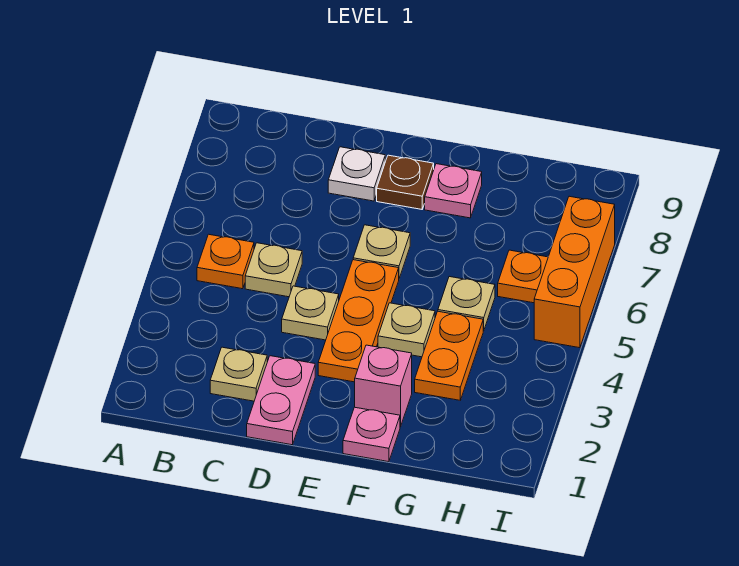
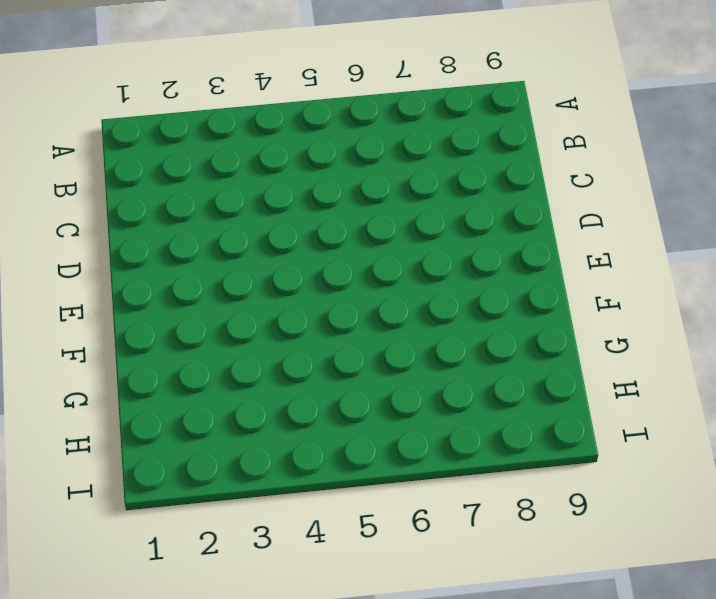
none -> orange plate B5 level 1
none -> tan plate C2 level 1
none -> tan plate C5 level 1

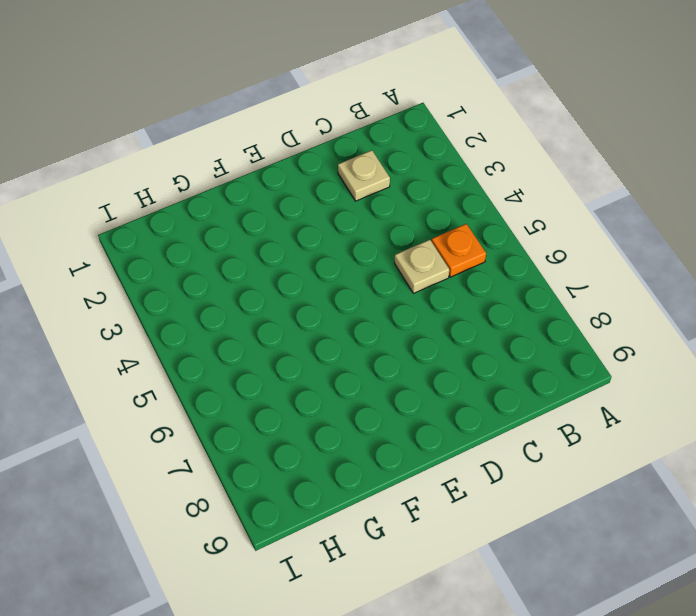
none -> pink plate D1:D2 level 1
none -> tan plate D4 level 1
none -> white plate D8 level 1

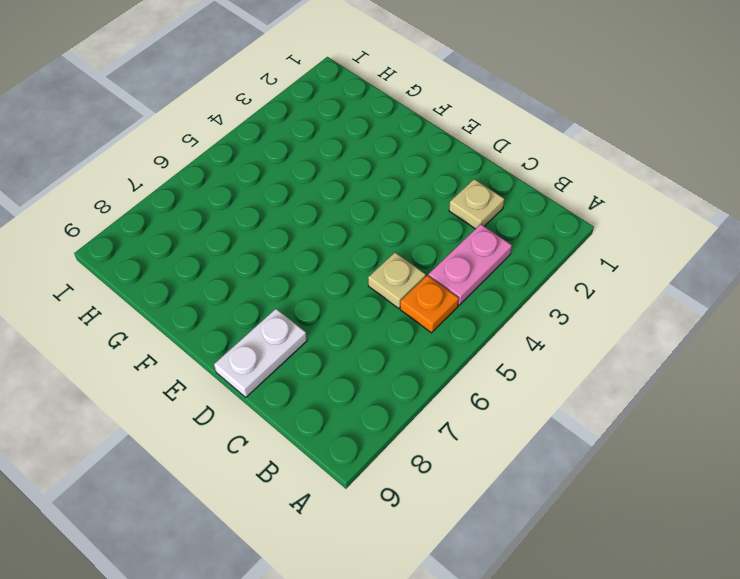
pink plate B3:B4 level 1 -> pink plate D1:D2 level 1
white plate D8:D9 level 1 -> white plate D8 level 1
none -> tan plate D4 level 1
none -> orange plate E3:E5 level 1
none -> tan plate E6 level 1

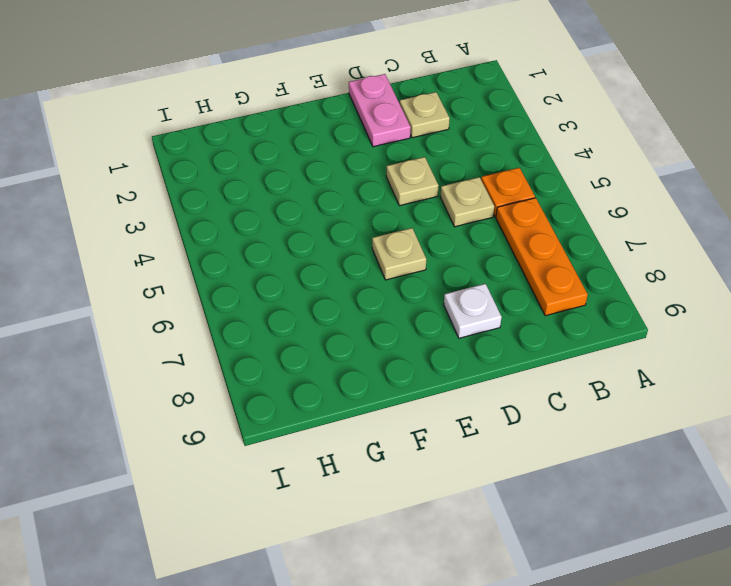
orange plate B6:B8 level 1 -> orange plate E3:E5 level 1
none -> brown plate E8 level 1
none -> pink plate F1 level 1
none -> pink brick F2 level 1

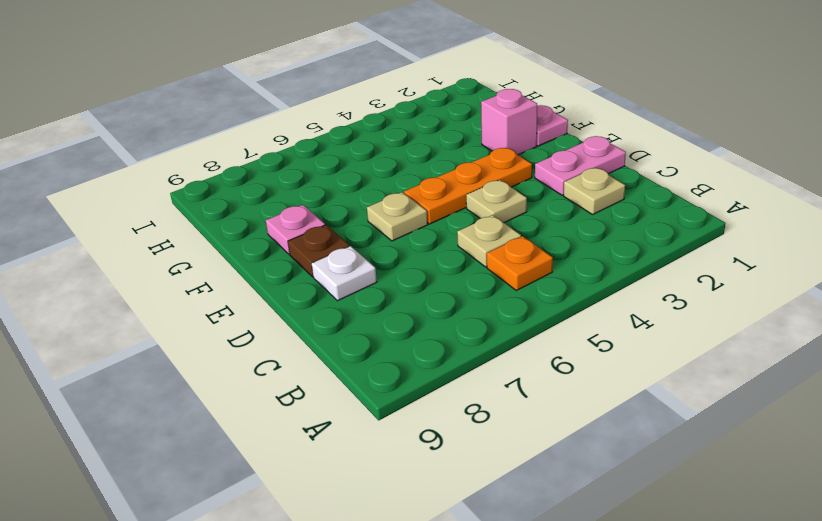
none -> tan plate F4 level 1
none -> orange plate G3:G4 level 1
none -> tan plate G5 level 1

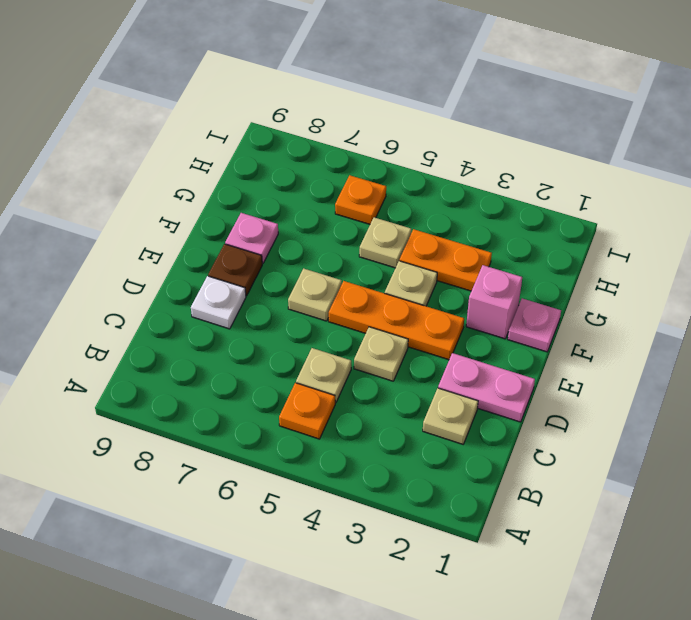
none -> orange brick I5:I7 level 1

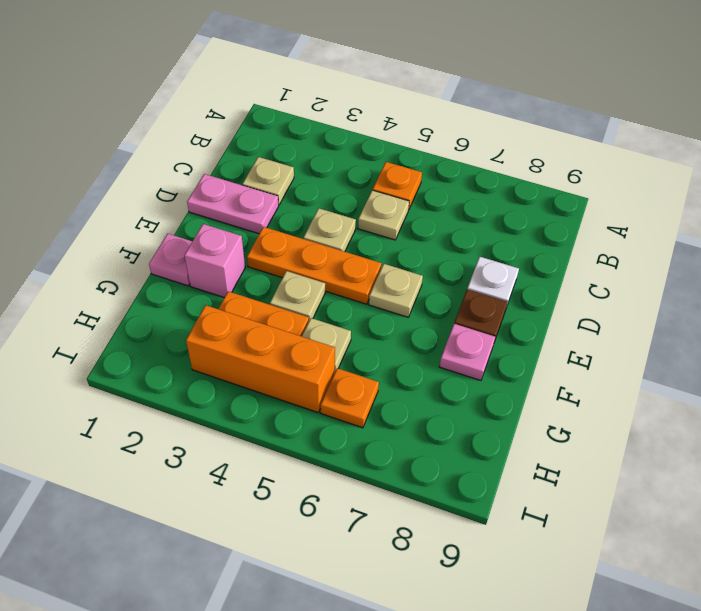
orange brick H3:H5 level 1 -> orange brick I5:I7 level 1

